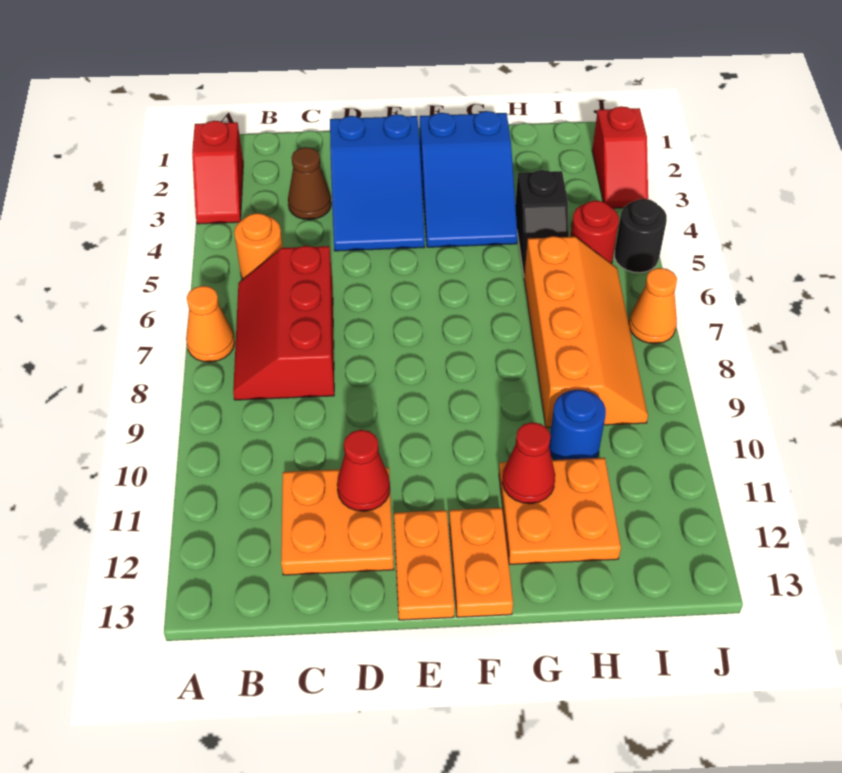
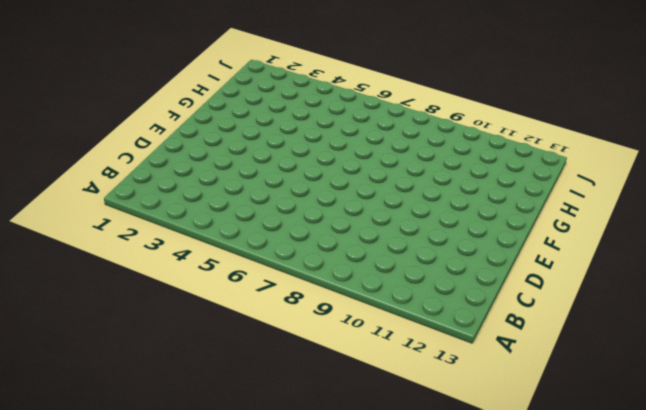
none -> red slope A2:A3 level 1 top 2
none -> orange cone A7 level 1
none -> orange round brick B5 level 1

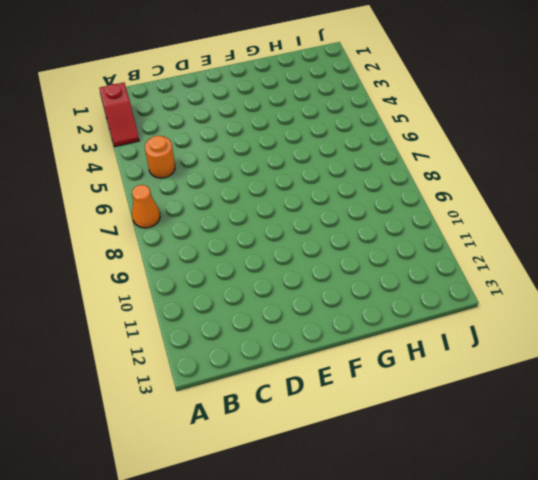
none -> red slope B6:C8 level 1 top C
none -> brown cone C3 level 1
none -> orange plate C11:D12 level 1

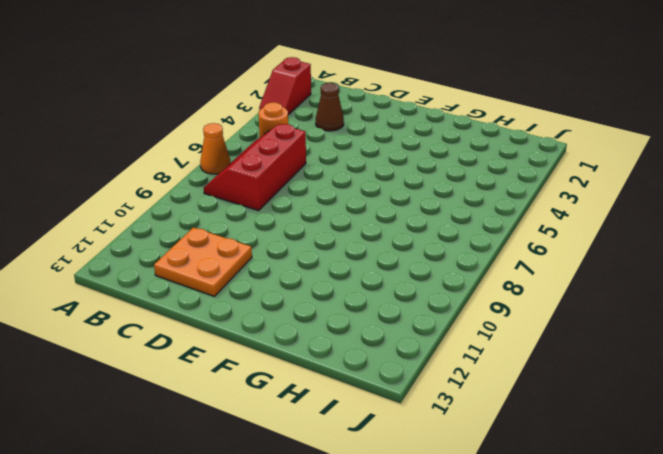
none -> blue slope D2:E4 level 1 top 2
none -> orange plate E12:E13 level 1
none -> blue slope F2:G4 level 1 top 2

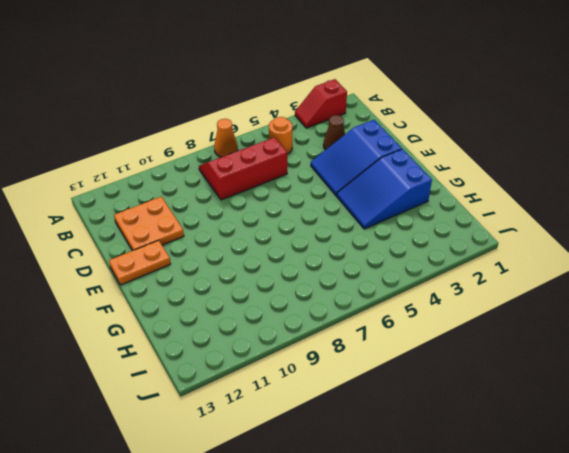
none -> orange plate F12:F13 level 1
none -> orange plate G11:H12 level 1
none -> black slope H4:H5 level 1 top 4

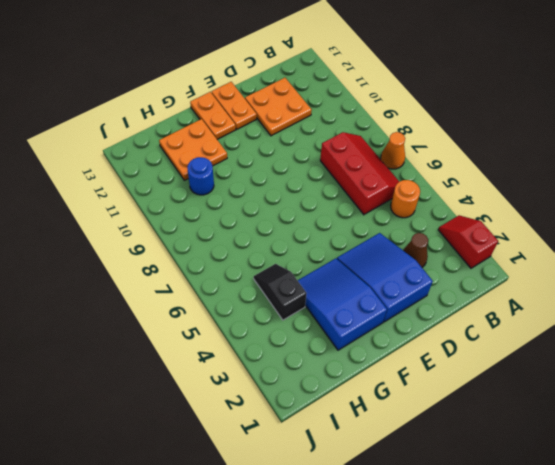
none -> orange slope H6:I9 level 1 top H
none -> red round brick I5 level 1
none -> red slope J2:J3 level 1 top 2

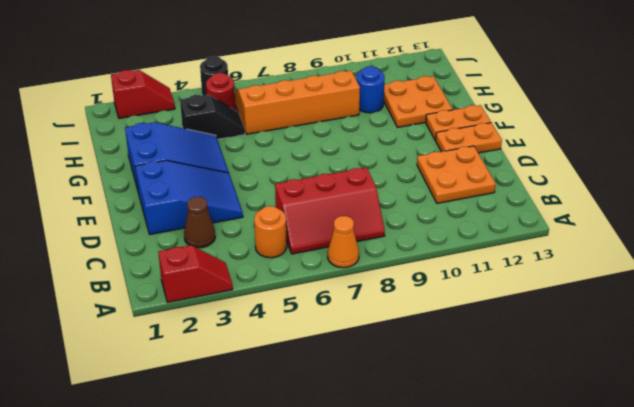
none -> orange cone J7 level 1
none -> red cone D11 level 2
none -> red cone G11 level 2

